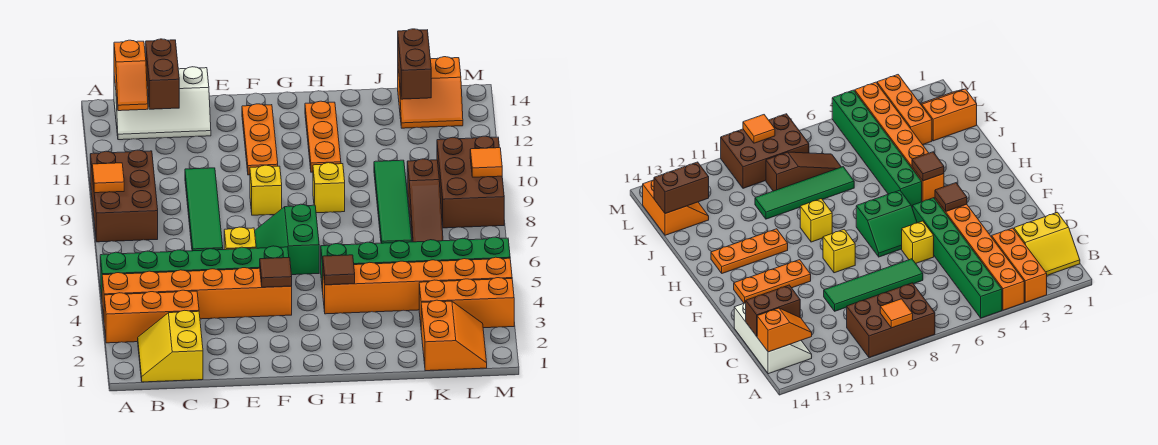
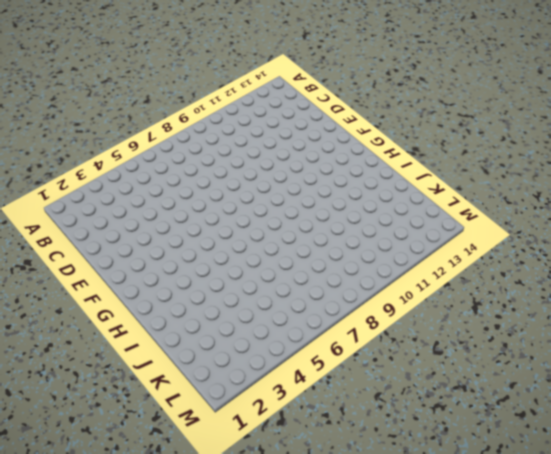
none -> orange brick A3:C3 level 1
none -> orange brick A4:F4 level 1
none -> green brick A5:F5 level 1

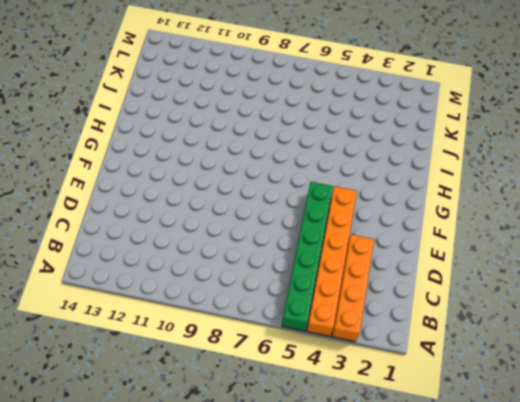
orange brick A3:D3 level 1 -> orange brick A3:C3 level 1
none -> brown brick A8:B10 level 1
none -> yellow slope B1:C2 level 1 top C
none -> white slope B13:D14 level 1 top 14

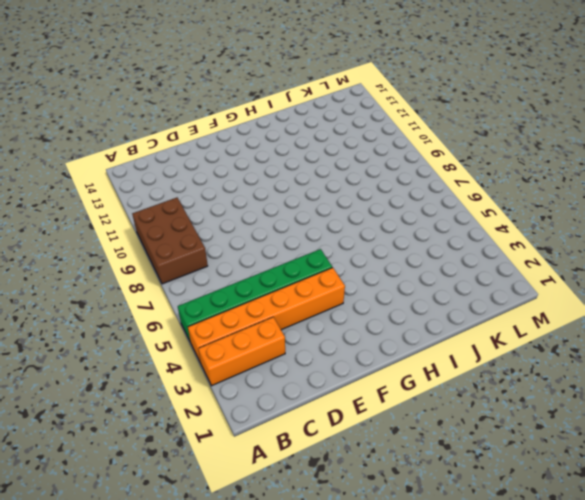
none -> yellow slope B1:C2 level 1 top C
none -> white slope B13:D14 level 1 top 14
none -> green tile D7:D10 level 1

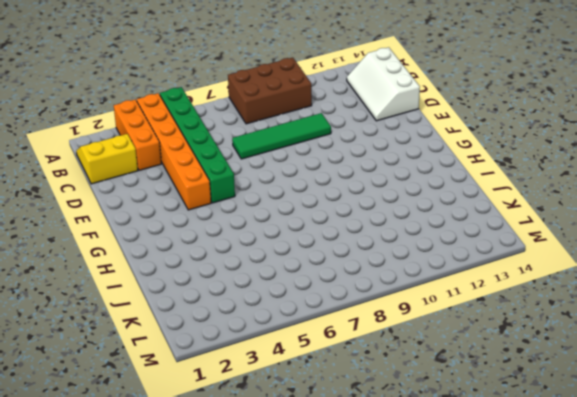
none -> yellow brick E6 level 1
none -> green slope F6:G7 level 1 top G
none -> yellow brick F9 level 1

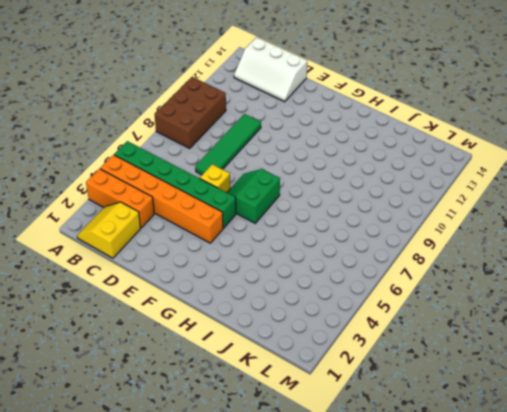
none -> yellow brick F9 level 1
none -> orange plate F11:F13 level 1
none -> orange brick H4:M4 level 1

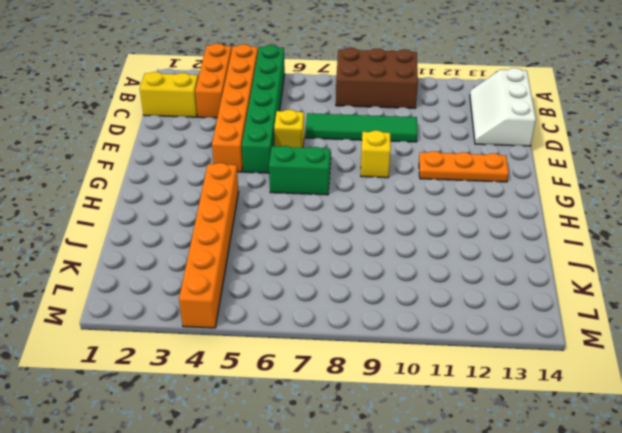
none -> green brick H5:M5 level 1
none -> yellow brick H9 level 1
none -> orange plate H11:H13 level 1

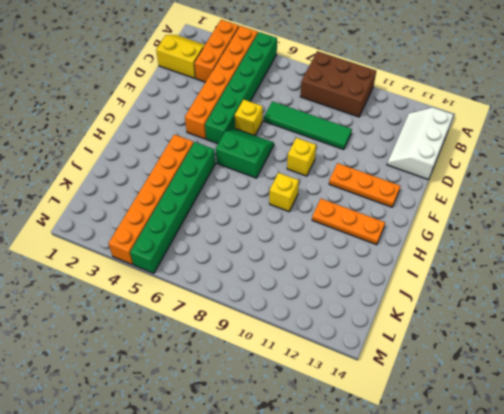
none -> green tile J7:J10 level 1
none -> orange slope K1:L2 level 1 top K
none -> orange brick K3:M3 level 1

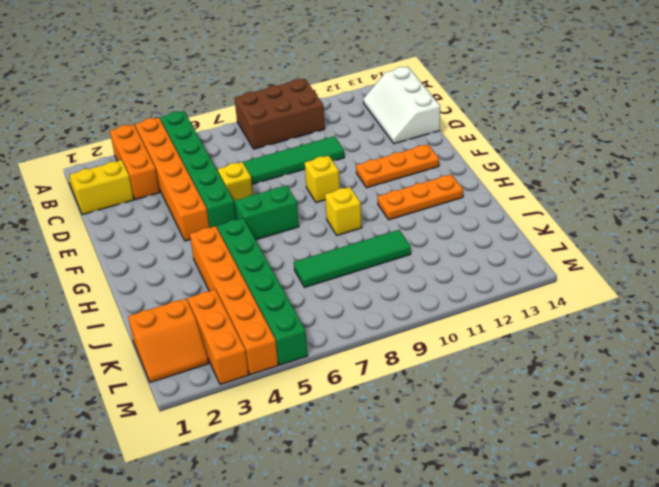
none -> brown slope K7:K9 level 1 top 9
none -> orange slope K13:L14 level 1 top 14
none -> brown brick L8:M10 level 1

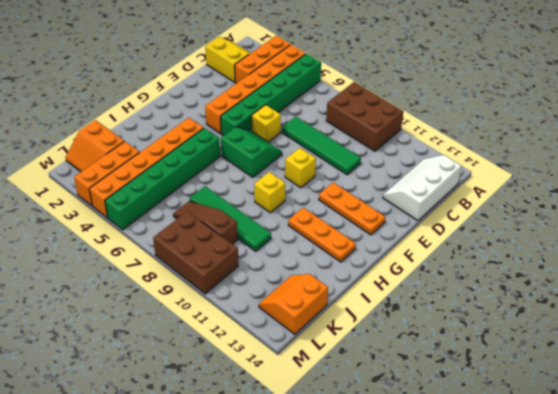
none -> orange tile A9 level 2
none -> orange slope B13:B14 level 2 top 14
none -> brown brick C13:C14 level 2

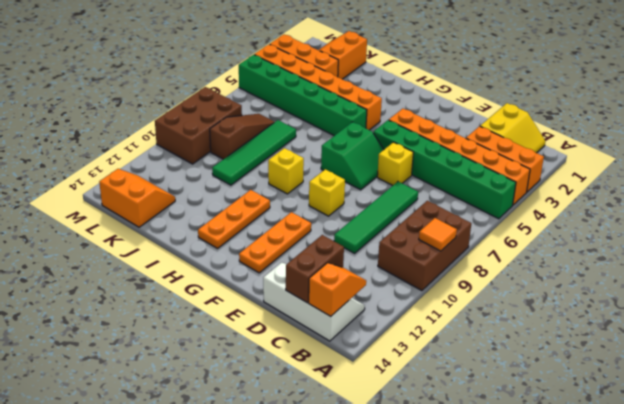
none -> brown tile F4 level 2
none -> brown tile H4 level 2
none -> brown brick K13:K14 level 2

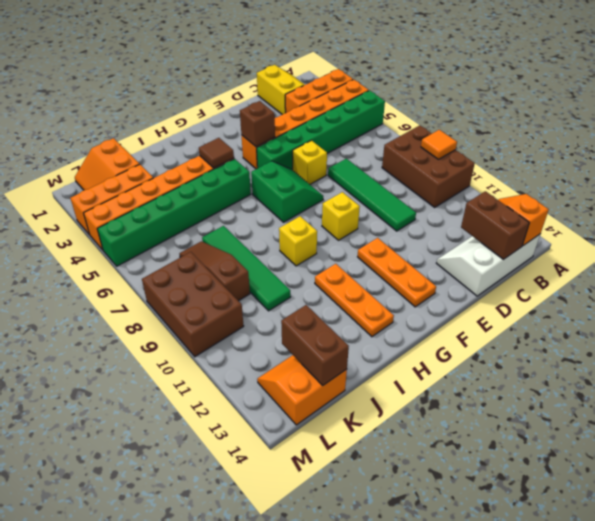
brown brick F4 level 2 -> brown tile F4 level 2
none -> orange tile M9 level 2

